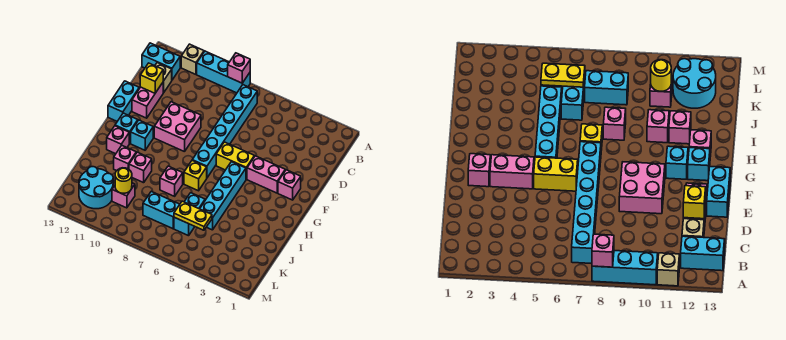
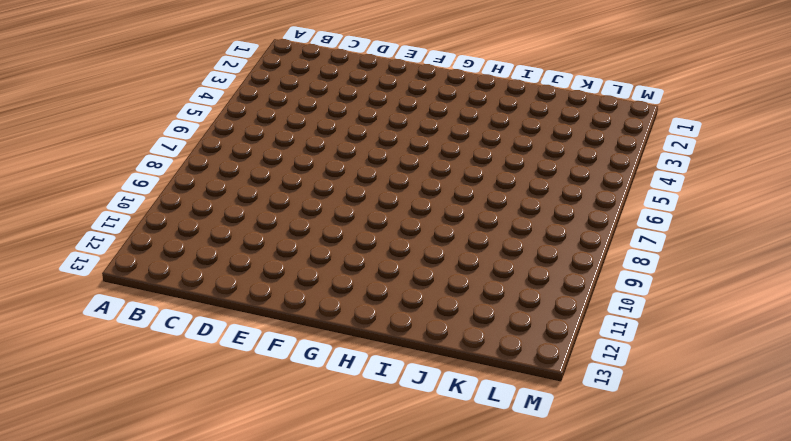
none -> cyan brick A8:A10 level 1
none -> tan brick A11 level 1
none -> cyan brick B7:G7 level 1

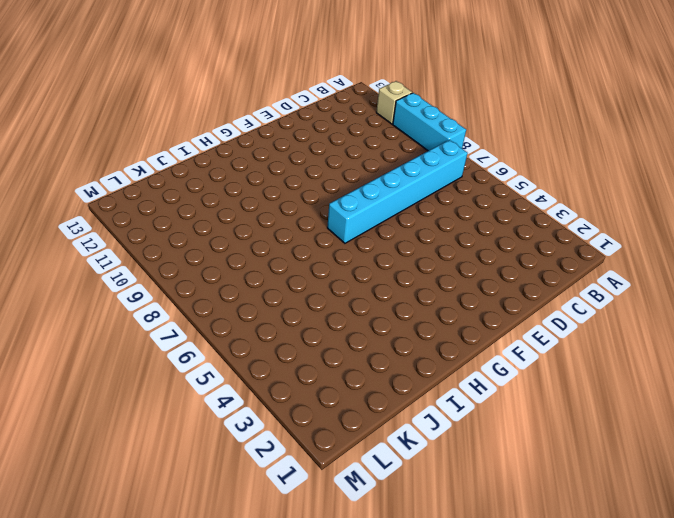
none -> cyan brick B12:B13 level 1
none -> tan brick C12 level 1
none -> pink brick D12:E12 level 1

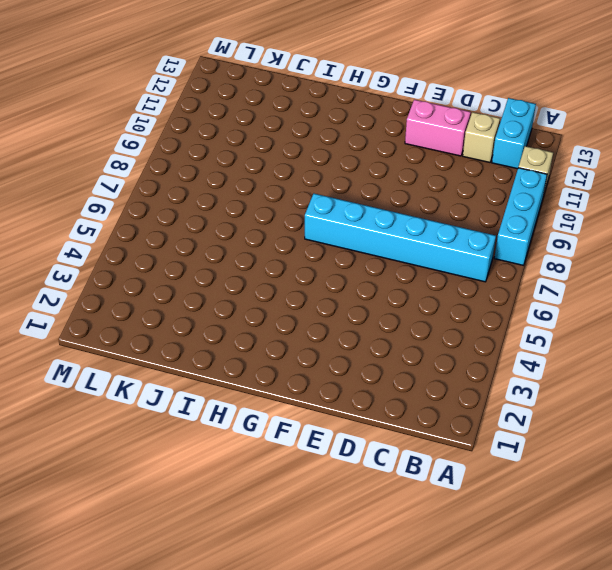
none -> pink brick E9:F10 level 1
none -> cyan brick E13:F13 level 1
none -> pink brick F2 level 1

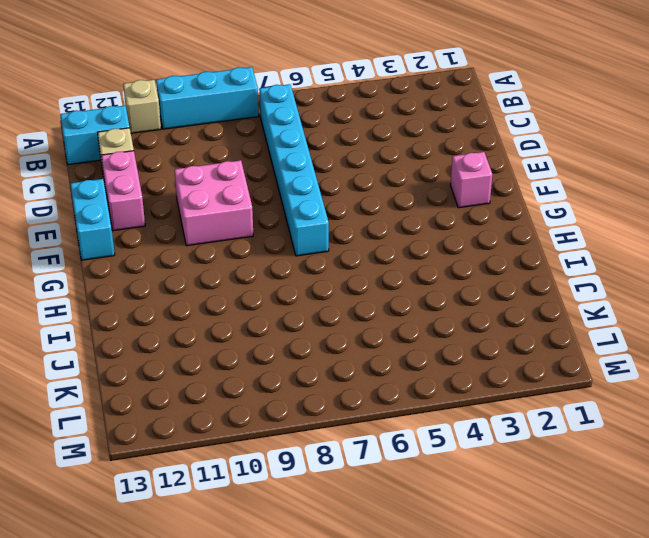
none -> pink brick F3:F4 level 1
none -> yellow brick F5:F6 level 1
none -> cyan brick G5:J5 level 1

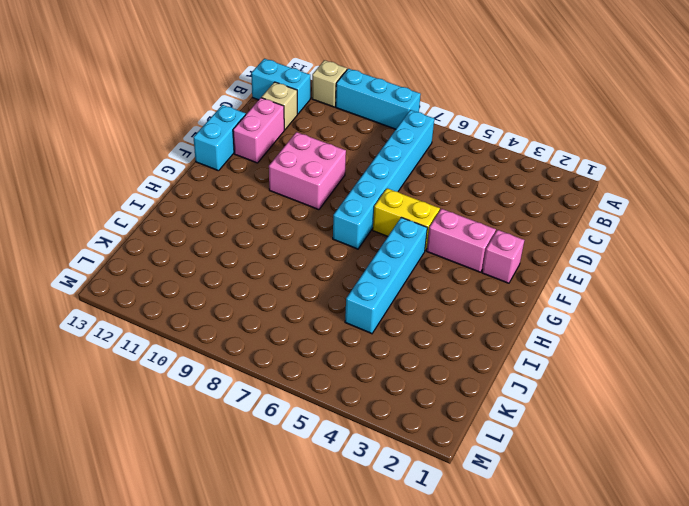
none -> cyan brick G11 level 1
none -> cyan brick G12 level 1
none -> yellow brick H7 level 1

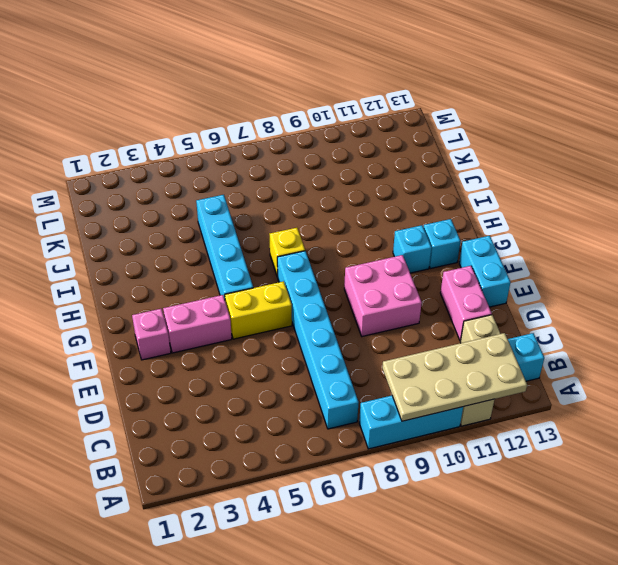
tan plate A9:B12 level 2 -> none
none -> pink brick H12 level 1
none -> pink brick I8 level 1
none -> pink brick I10 level 1

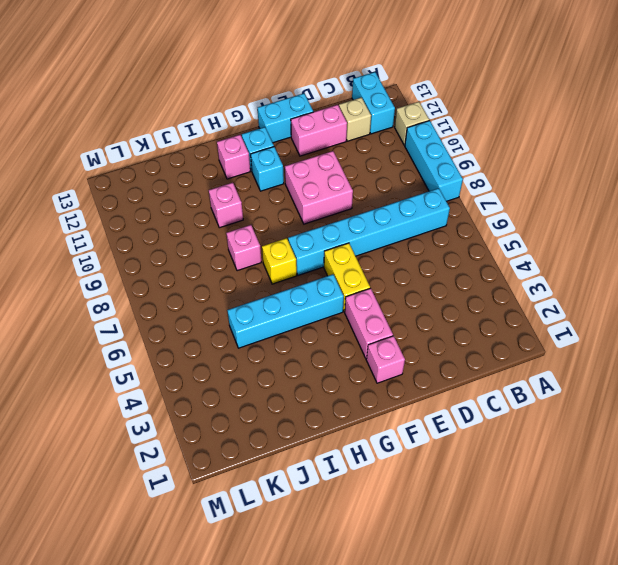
none -> pink brick I11 level 1
none -> cyan brick J6:K6 level 1
none -> cyan brick K7:K8 level 1

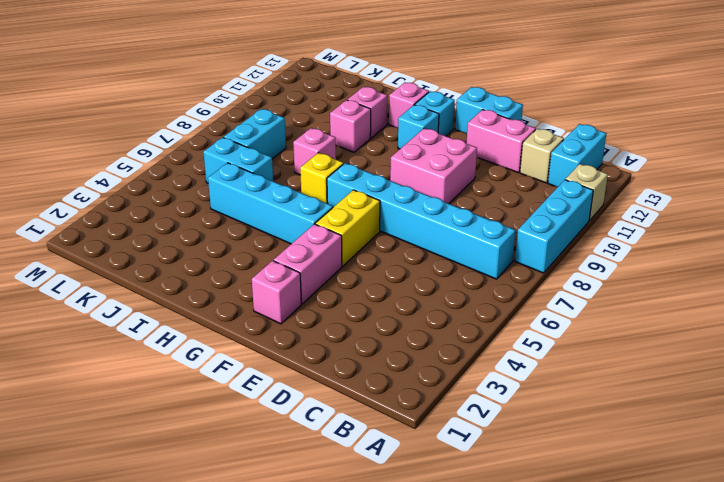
none -> pink brick K10 level 1
none -> cyan round brick K11:L12 level 1
none -> pink brick A8 level 2

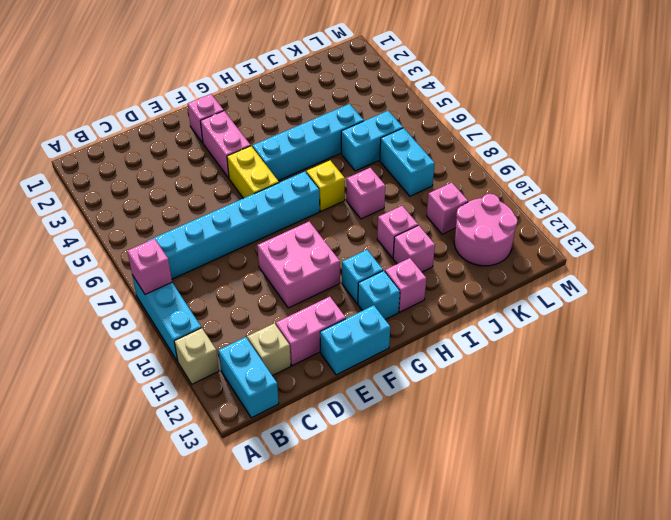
pink round brick K11:L12 level 1 -> cyan round brick K11:L12 level 1
none -> yellow brick D12 level 2
none -> yellow plate K5:K6 level 2
none -> yellow round brick K10 level 2

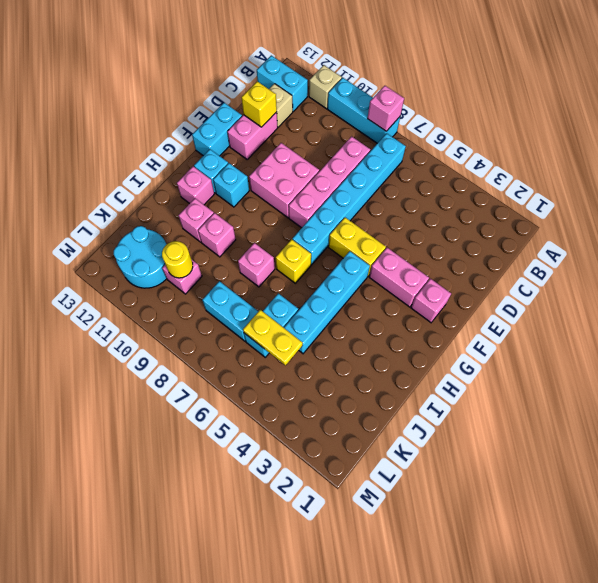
pink brick C8:F8 level 1 -> none

